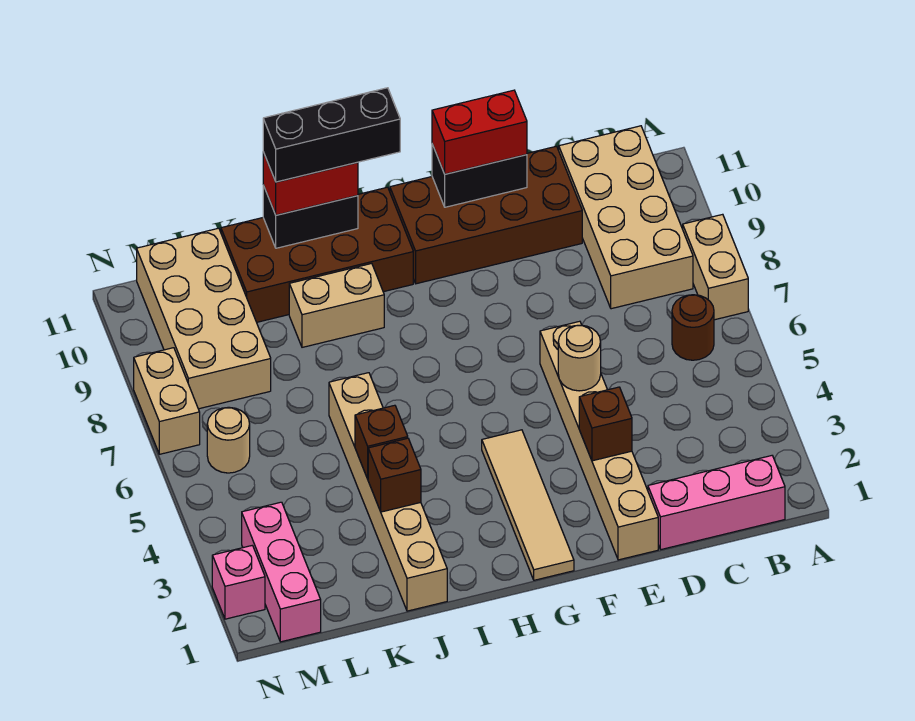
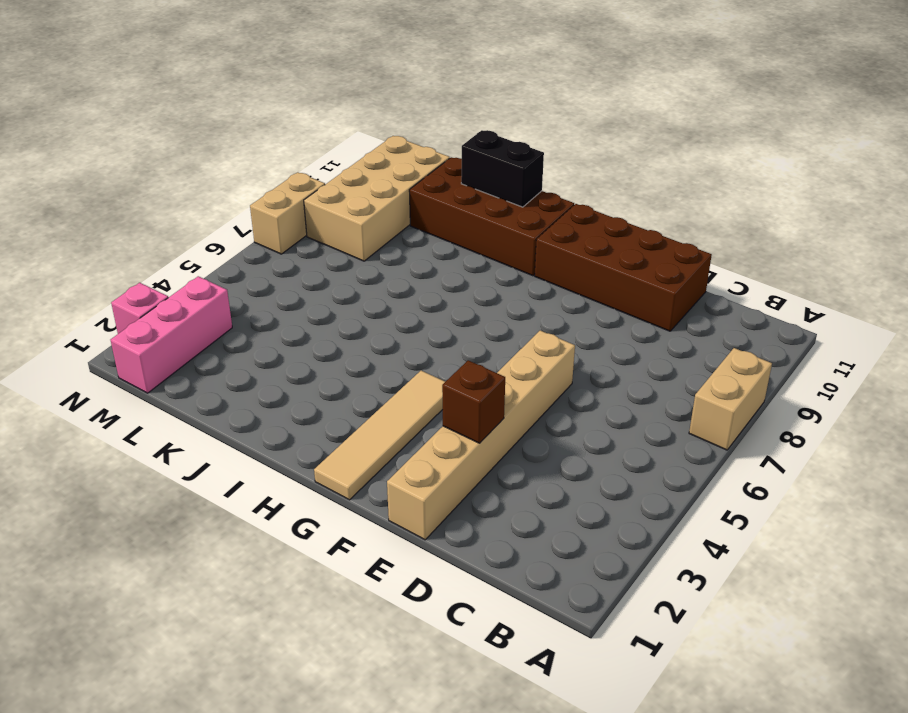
none -> pink brick B1:D1 level 1
none -> brown round brick B6 level 1
none -> tan brick B8:C11 level 1

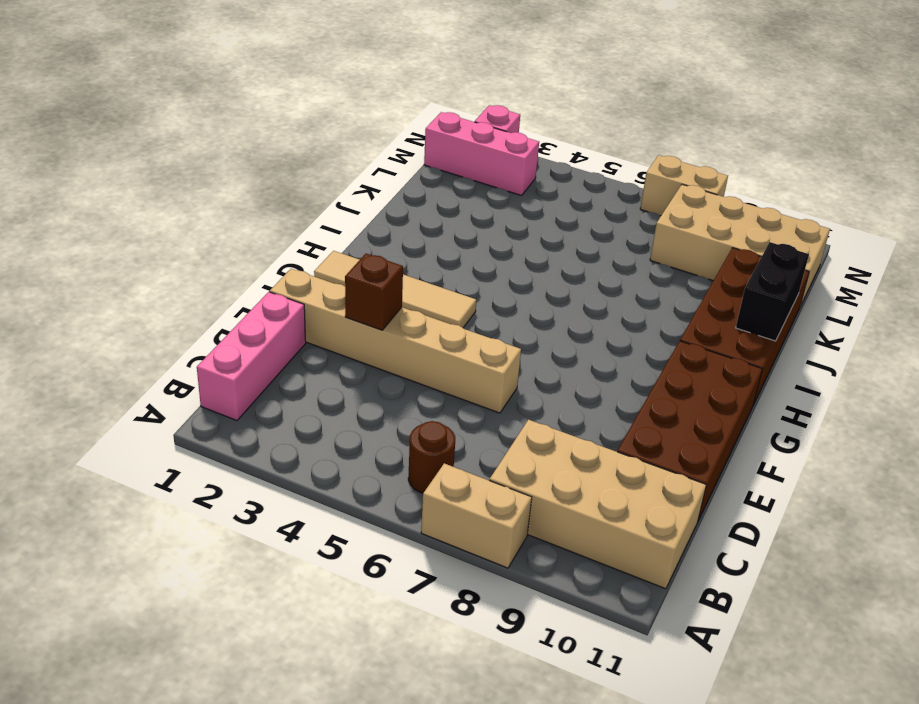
none -> tan brick I9:J9 level 1
none -> tan brick J1:J6 level 1
none -> tan round brick M6 level 1

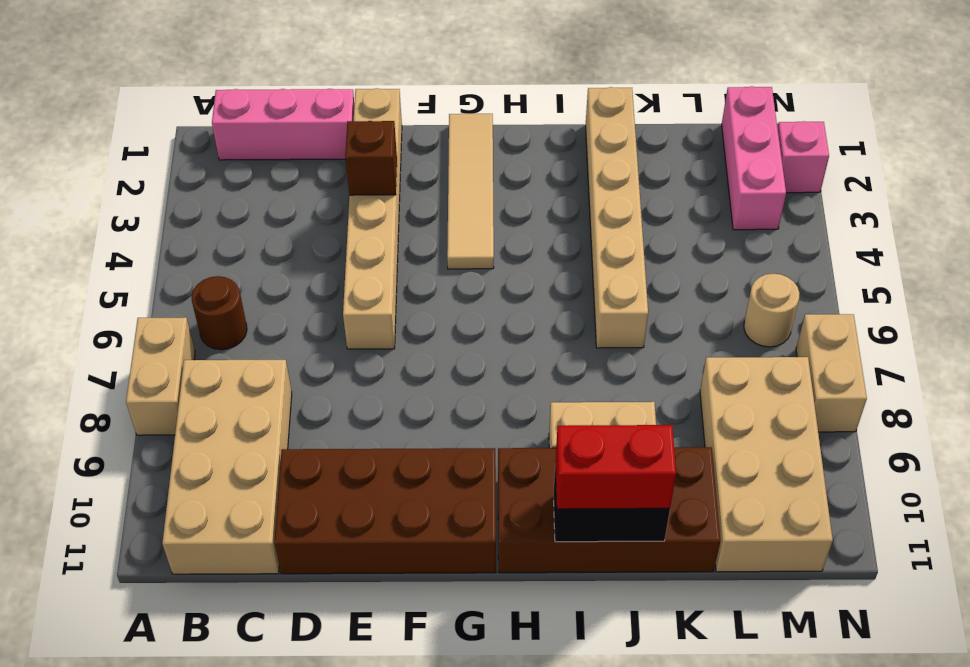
none -> tan round brick E5 level 2
none -> black brick E11:F11 level 2
none -> brown brick J3 level 2

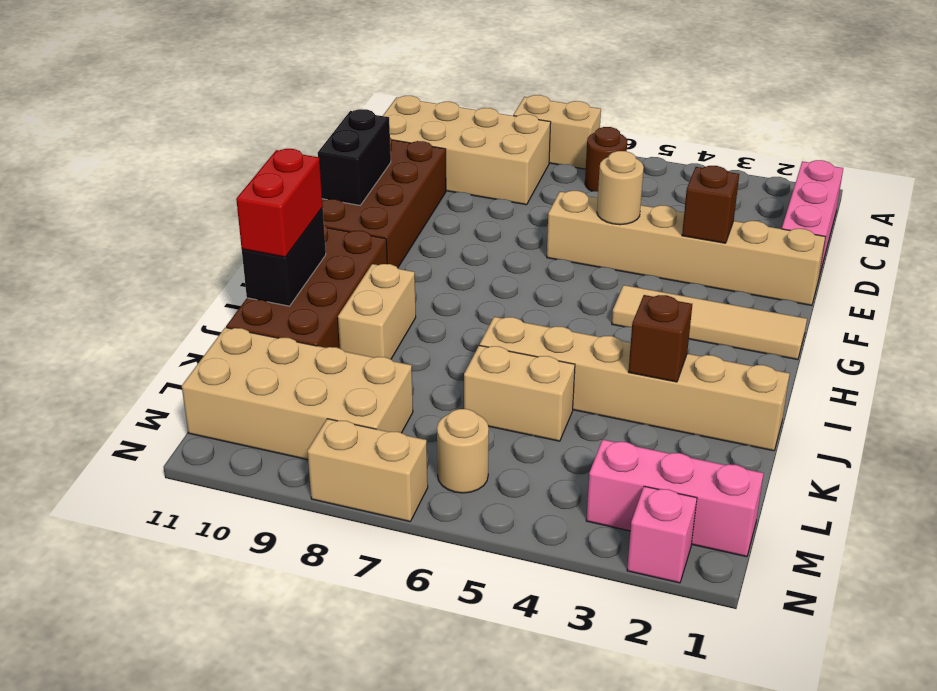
tan brick K5:K6 level 1 -> none
none -> brown brick J4 level 2
none -> red brick E11:F11 level 3
none -> black brick H11:J11 level 4

